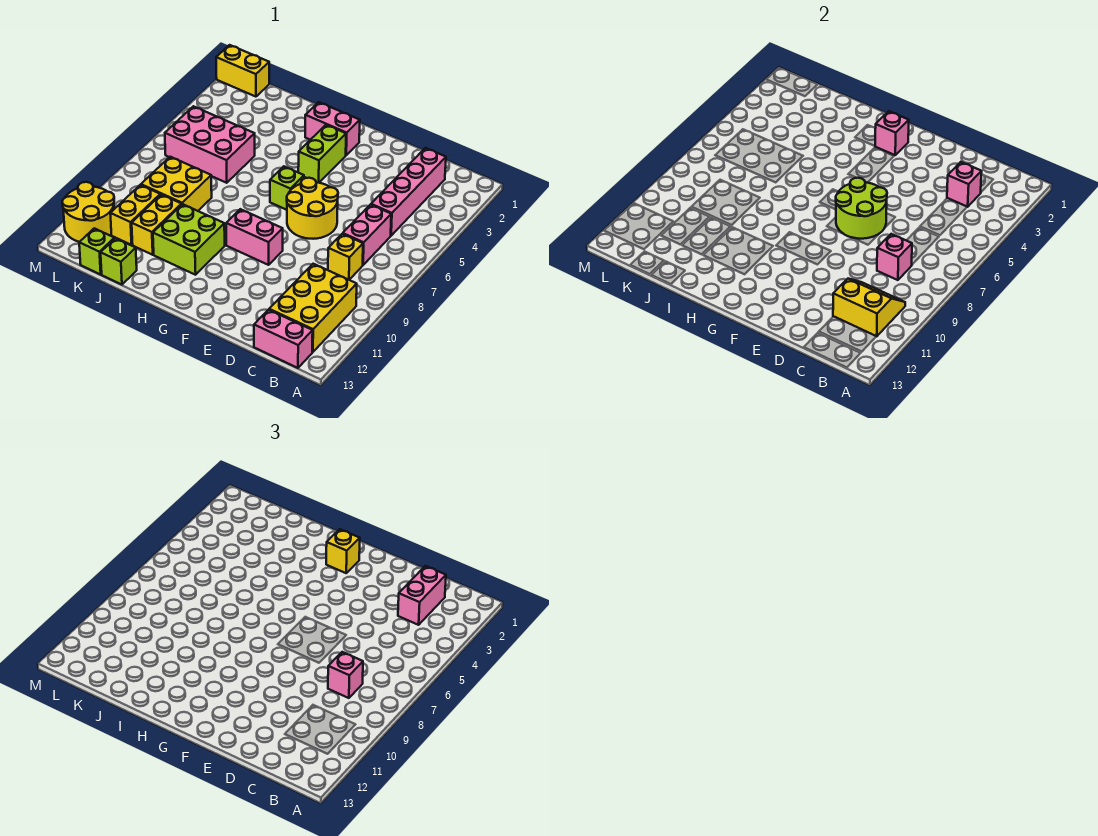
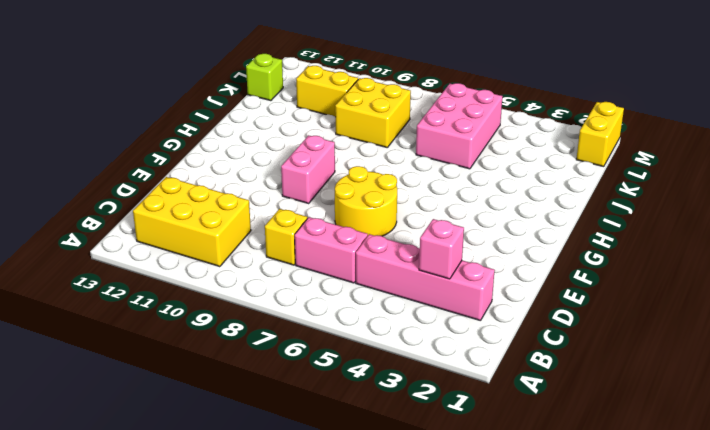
none -> pink brick B13:C13 level 1
none -> pink brick G2:H2 level 1
none -> lime brick G3:G4 level 1

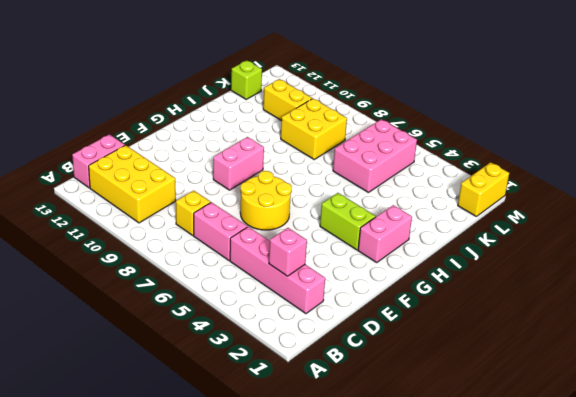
none -> lime brick G6 level 1
none -> lime brick H10:I11 level 1
none -> yellow brick J10:J11 level 1

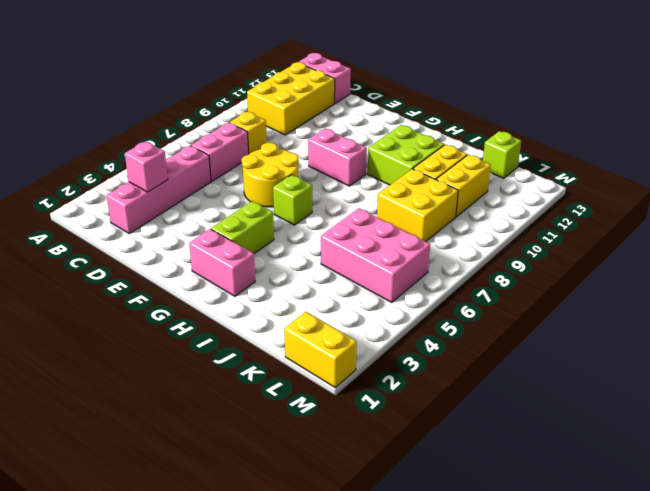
none -> lime brick J13 level 1
none -> yellow round brick L11:M12 level 1
none -> yellow slope B10:C11 level 2 top 11

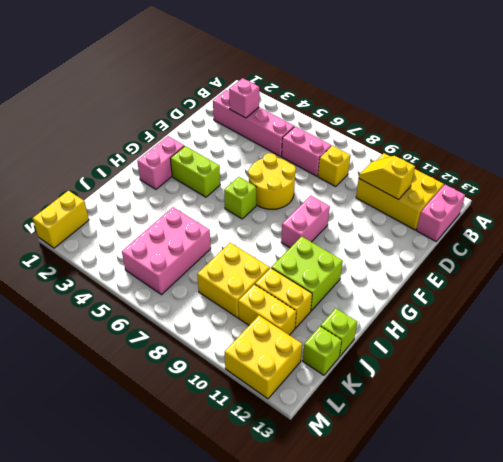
yellow slope C10:C11 level 2 top 11 -> yellow slope B10:C11 level 2 top 11
yellow brick L11:M12 level 1 -> yellow round brick L11:M12 level 1
none -> pink brick C8 level 2
none -> lime round brick E6:F7 level 2
none -> pink brick G2 level 2

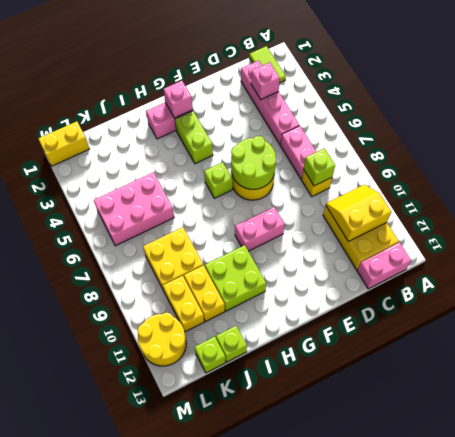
lime tile B1:B2 level 1 -> none
lime brick C8 level 2 -> pink brick C8 level 2
none -> pink brick C2:C3 level 3
none -> pink brick C8 level 3
none -> yellow brick G2 level 3

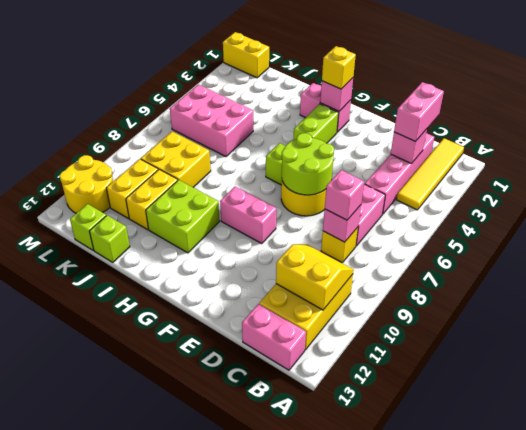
yellow tile B1:B4 level 1 -> none

